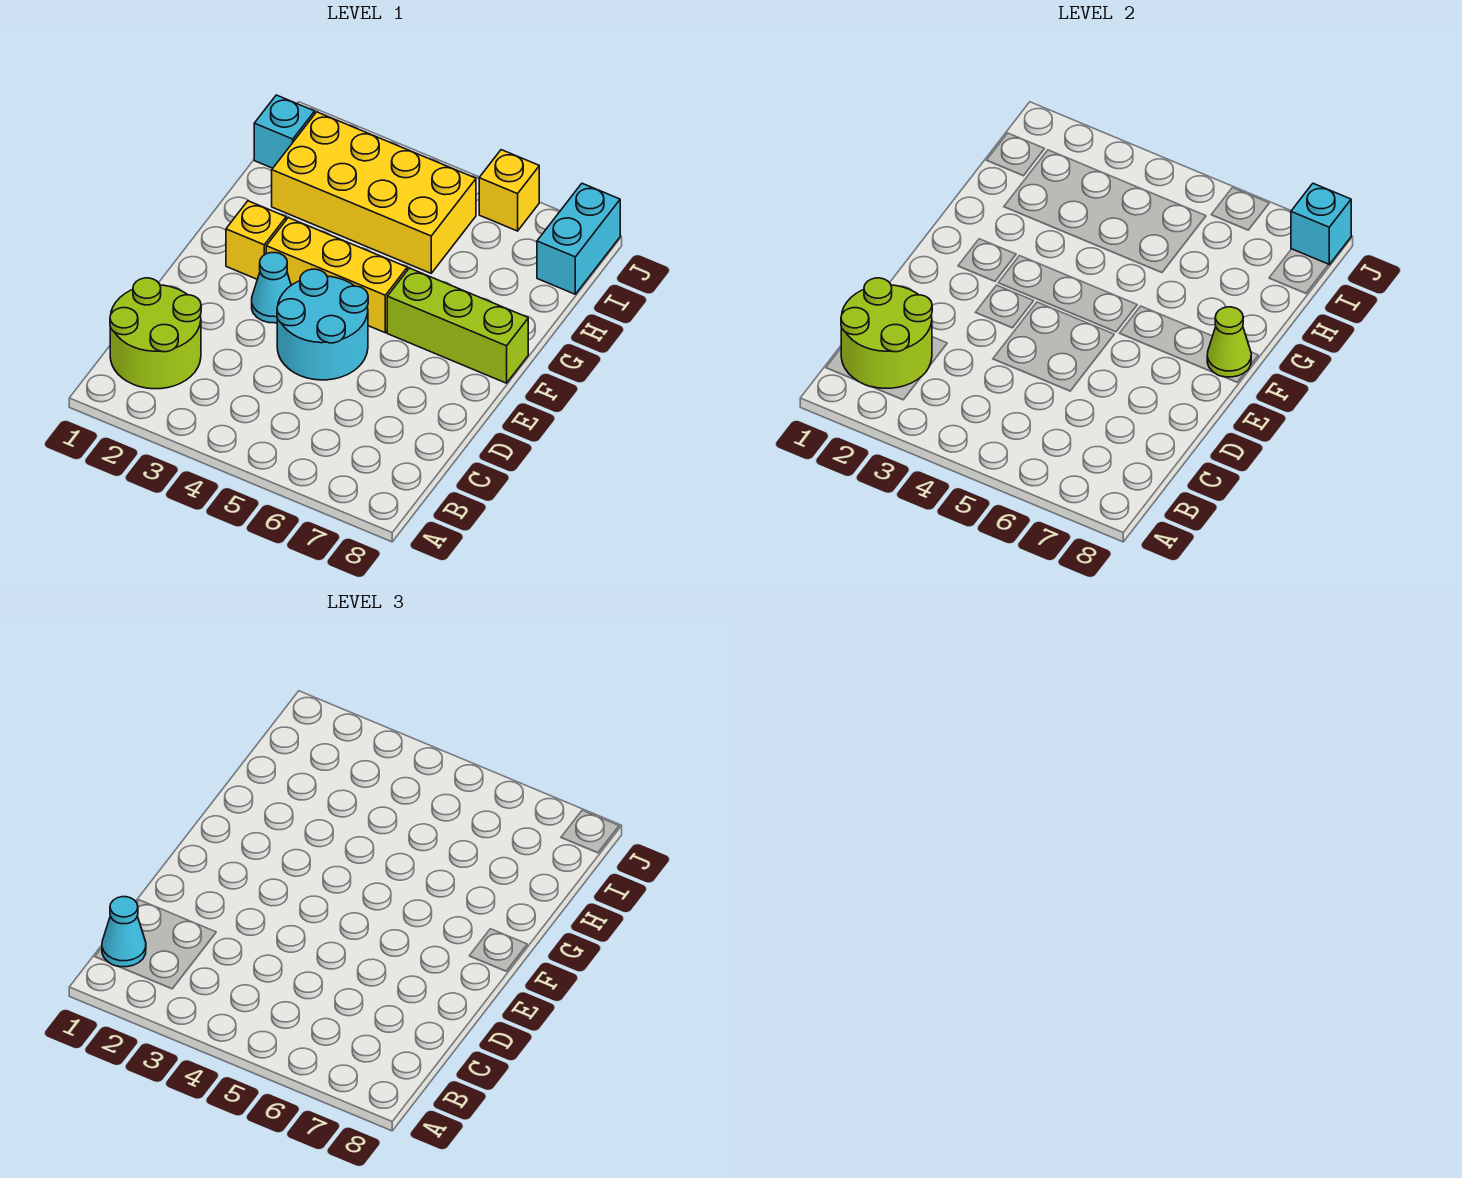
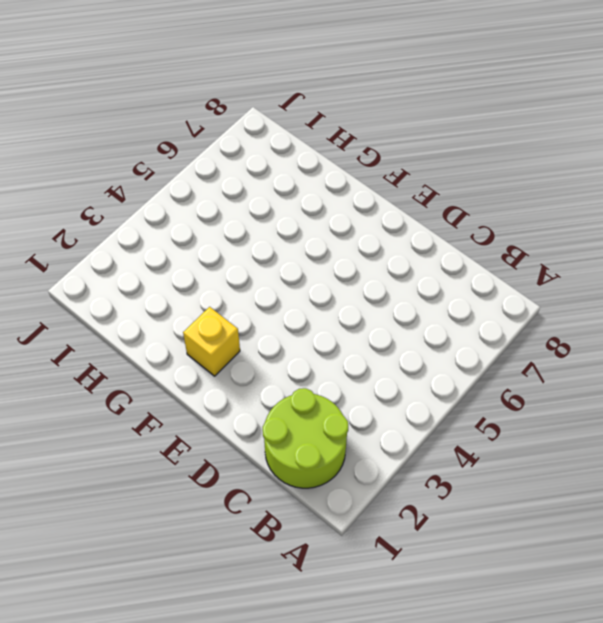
none -> cyan round brick D4:E5 level 1
none -> cyan cone E3 level 1
none -> yellow brick F3:F5 level 1

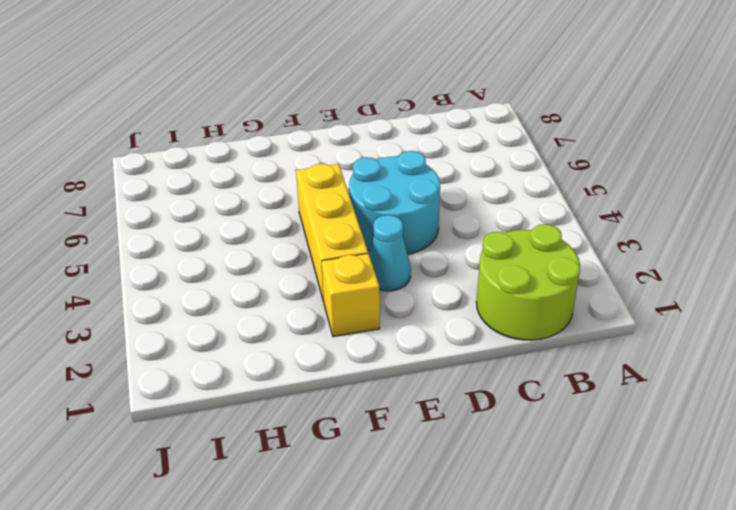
none -> lime brick F6:F8 level 1
none -> yellow brick H2:I5 level 1
none -> cyan brick I1 level 1

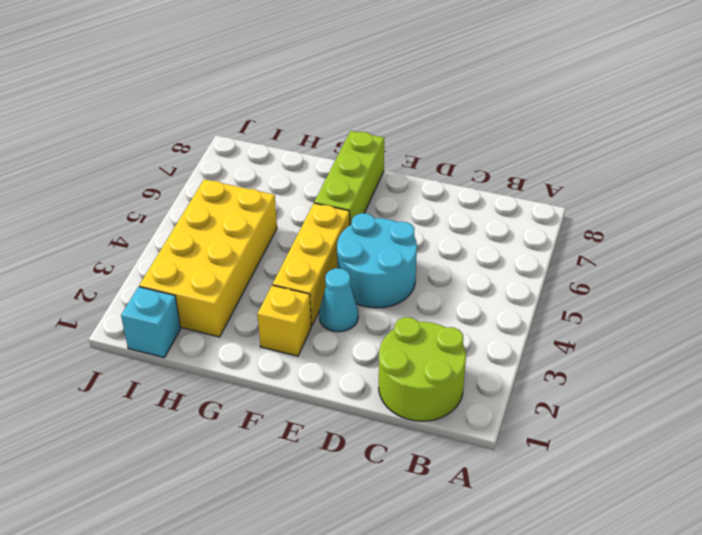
none -> cyan brick I8:J8 level 1
none -> yellow brick J6 level 1
none -> lime round brick B1:C2 level 2

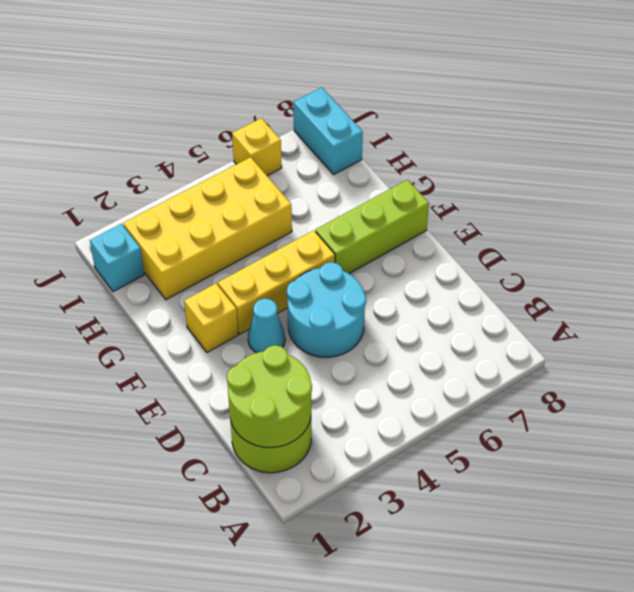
none -> lime cone F8 level 2
none -> cyan brick J8 level 2
none -> cyan cone B1 level 3

